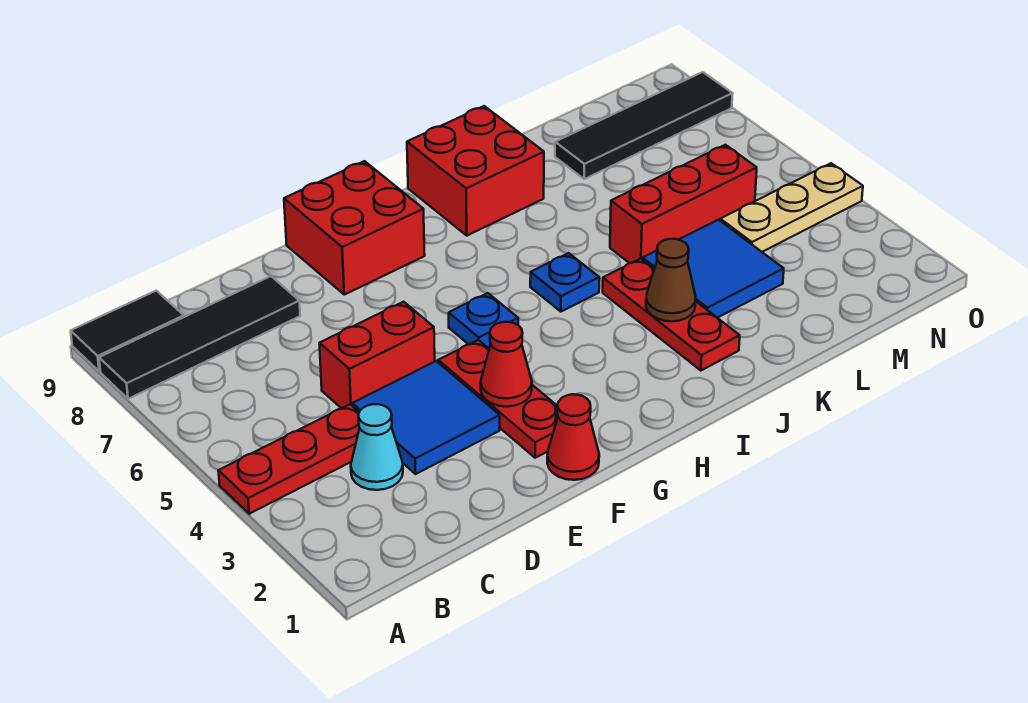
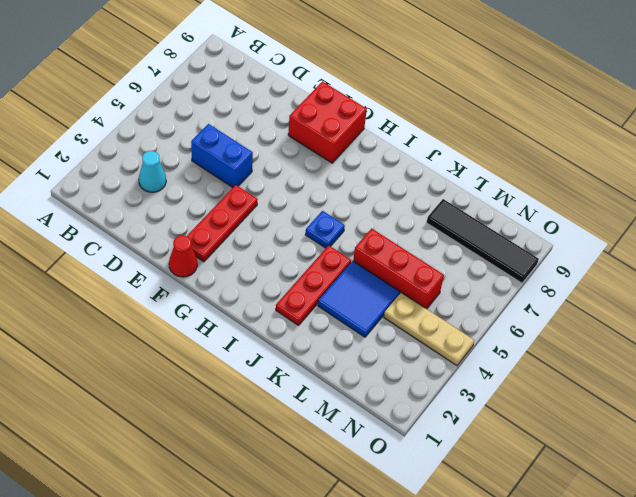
blue brick D5:E5 level 1 -> red brick D5:E5 level 1
none -> red plate A4:C4 level 1
none -> black tile A8:D8 level 1
none -> black tile A9:B9 level 1

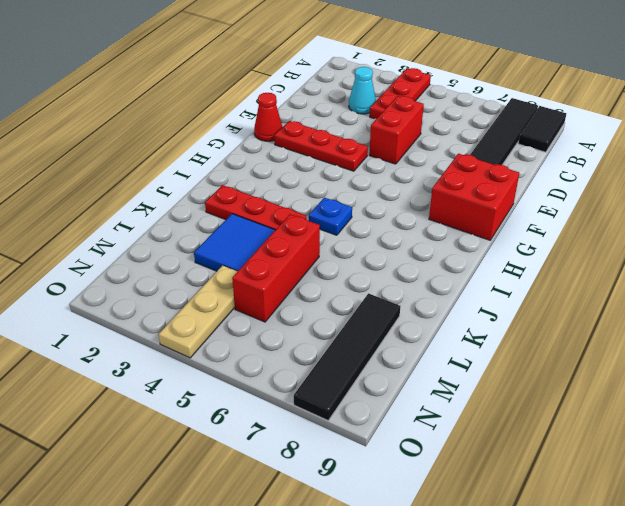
none -> blue tile D3:E4 level 1
none -> blue plate G5 level 1
none -> red brick I8:J9 level 1

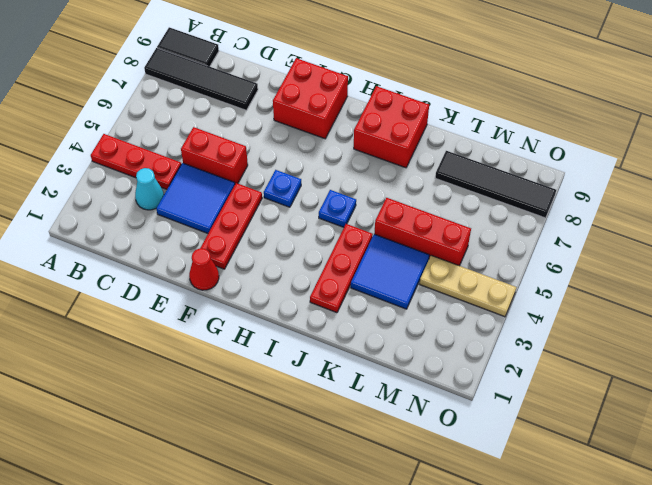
none -> red cone F3 level 2
none -> brown cone J3 level 2

